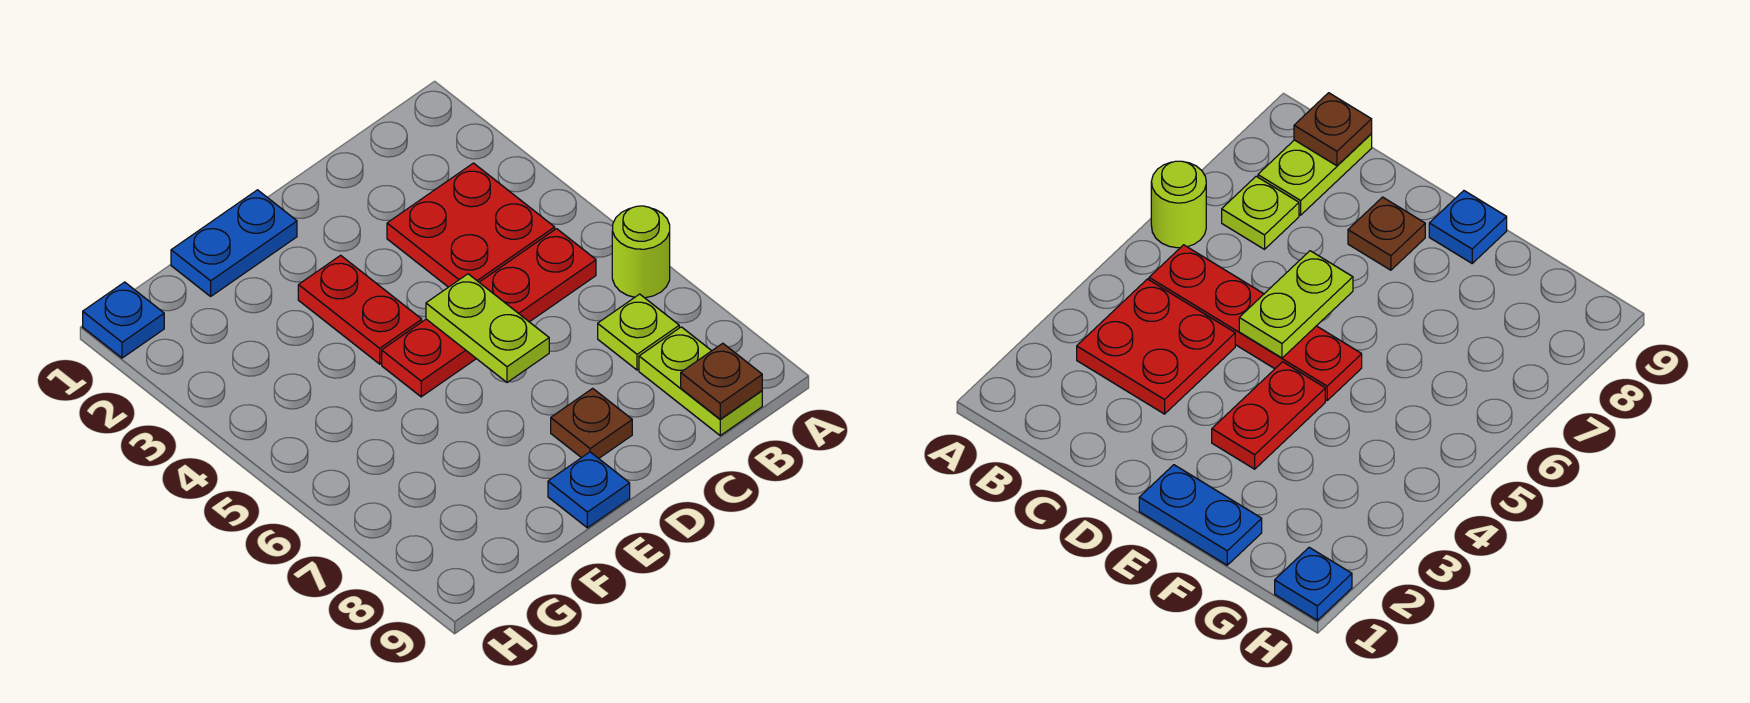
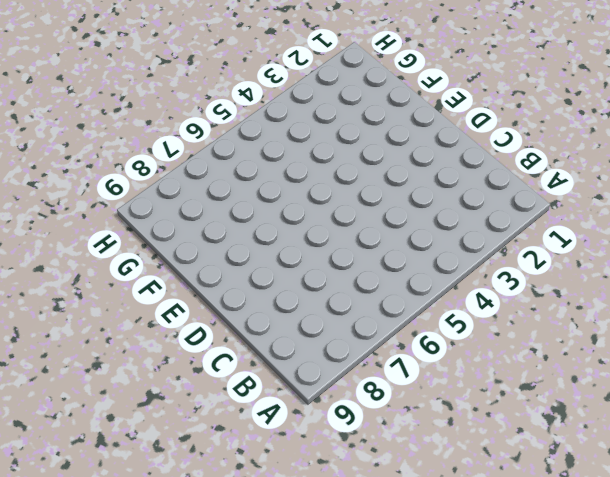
none -> lime round brick A6 level 1
none -> red plate B3:C4 level 1
none -> red plate B5:E5 level 1

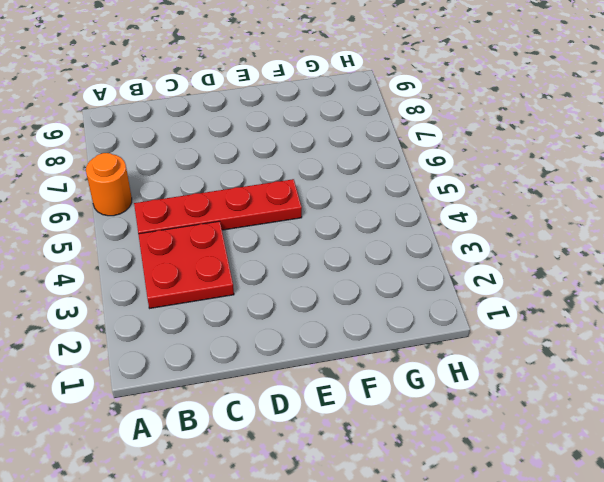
orange round brick A6 level 1 -> lime round brick A6 level 1
none -> lime plate B7 level 1
none -> lime plate B8:B9 level 1
none -> brown plate D8 level 1

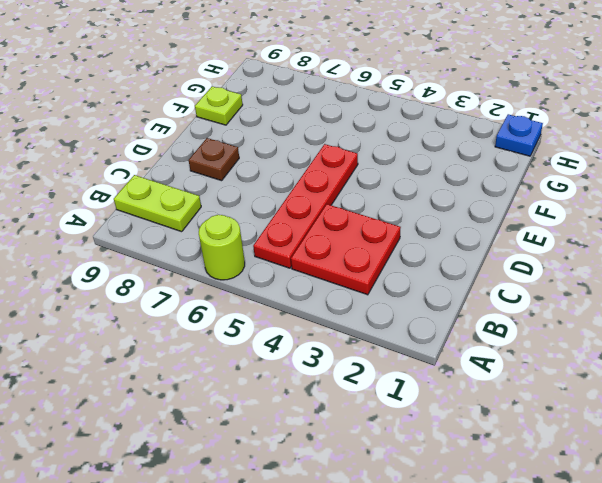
lime plate F9 level 1 -> lime plate B7 level 1
none -> blue plate E1:F1 level 1
none -> red plate E3:E4 level 1
none -> blue plate E9 level 1

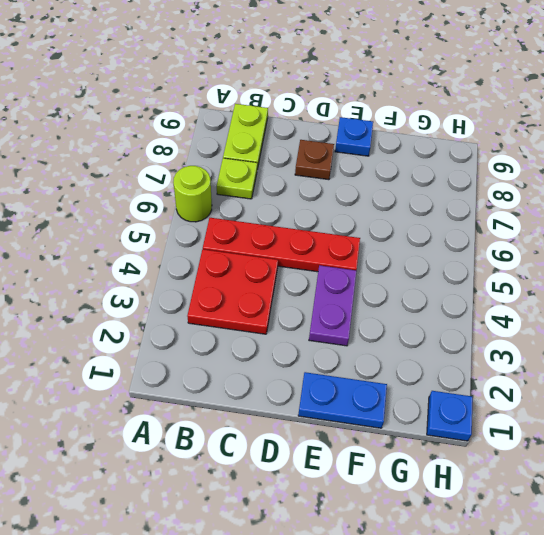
purple plate E3:E4 level 1 -> red plate E3:E4 level 1
none -> brown plate B9 level 2
none -> lime plate D5:D6 level 2

